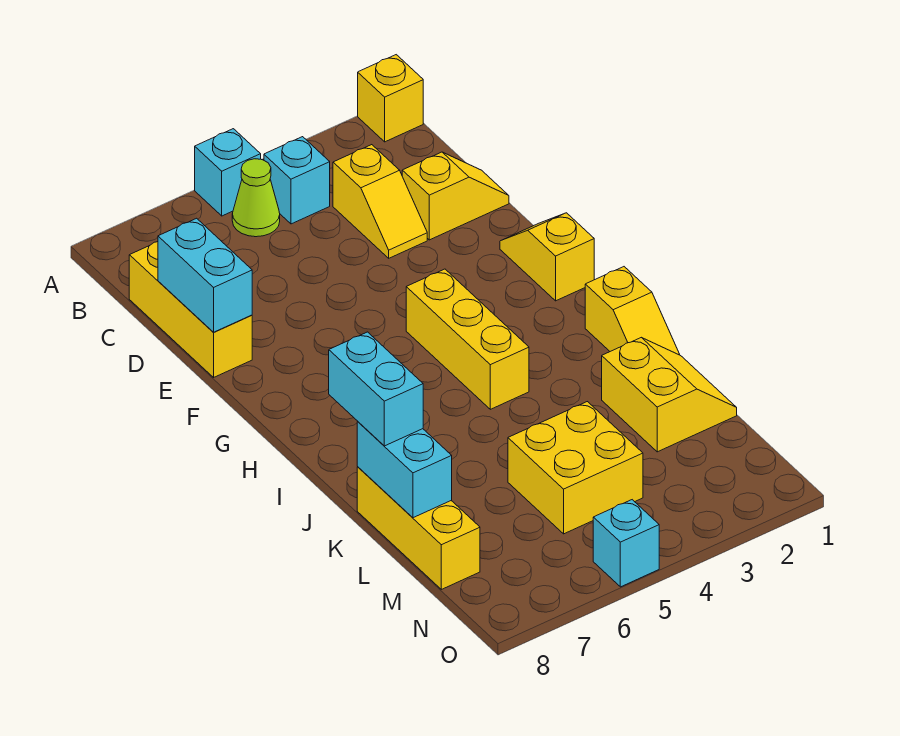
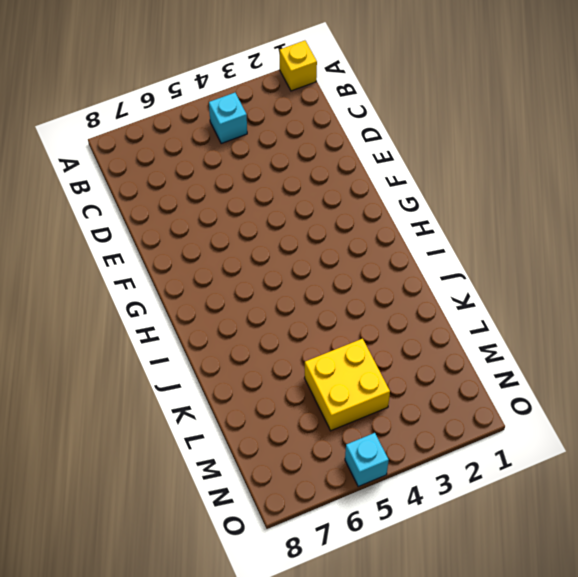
none -> cyan brick A5 level 1
none -> lime cone B5 level 1
none -> yellow slope C3:D3 level 1 top C

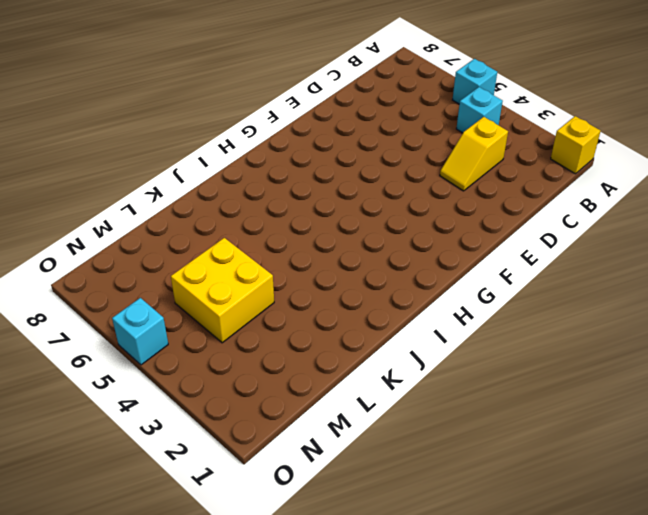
none -> lime cone B5 level 1
none -> yellow brick C8:E8 level 1
none -> yellow slope D1:D2 level 1 top 2

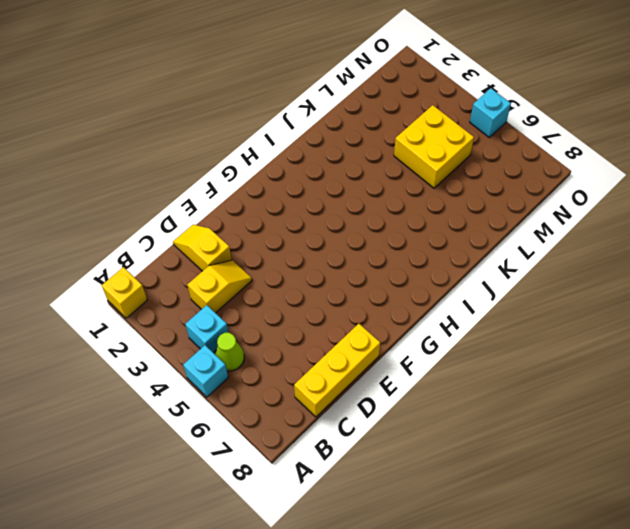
none -> yellow slope F1:G1 level 1 top G
none -> yellow brick G4:I4 level 1
none -> yellow slope I1:J1 level 1 top I

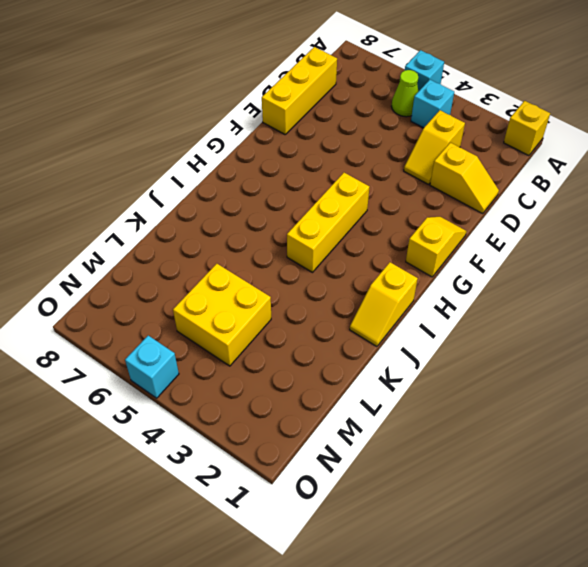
none -> yellow slope K1:L2 level 1 top 2
none -> yellow brick K8:M8 level 1
none -> cyan brick D8:E8 level 2

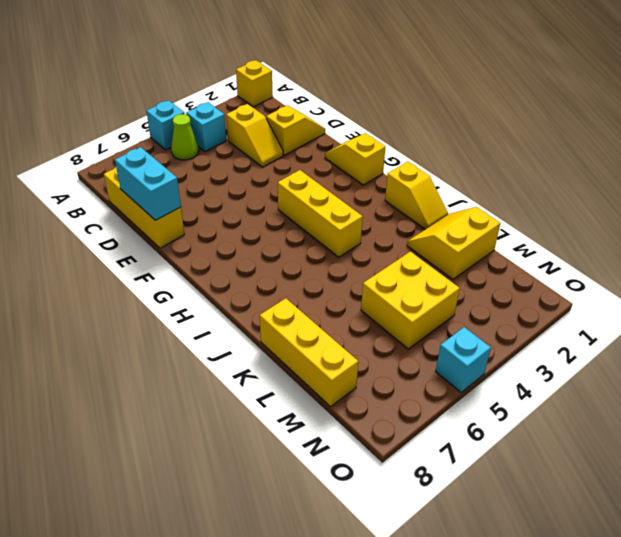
yellow slope K1:L2 level 1 top L -> yellow slope K1:L2 level 1 top 2
none -> cyan brick K8:L8 level 2
none -> cyan brick J8:K8 level 3

